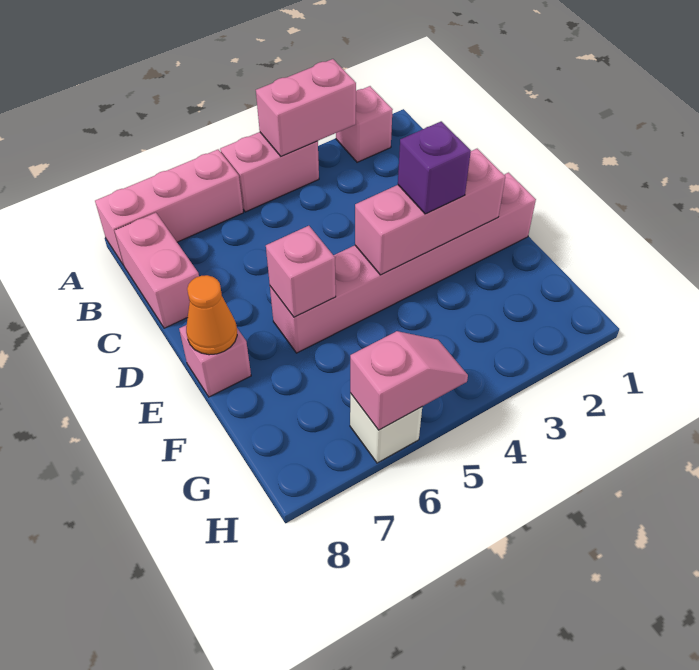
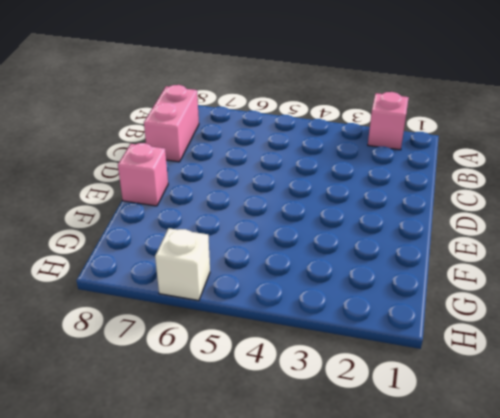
none -> pink brick A4:A5 level 1
none -> pink brick A6:A8 level 1
none -> pink brick E1:E6 level 1

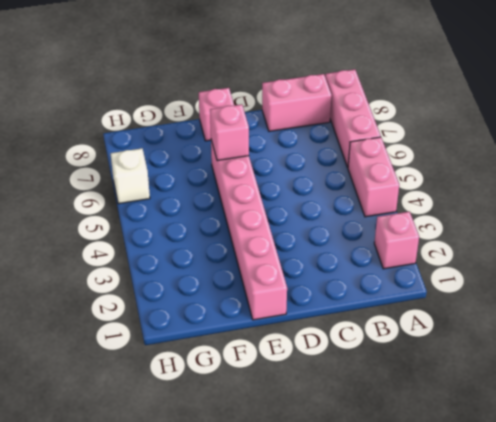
none -> pink brick A3:A4 level 2
none -> pink brick E2:E4 level 2
none -> orange cone E8 level 2

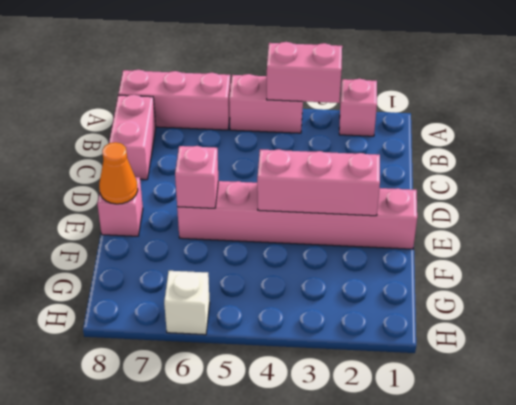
none -> pink slope H5:H6 level 2 top 6
none -> purple brick E3 level 3

